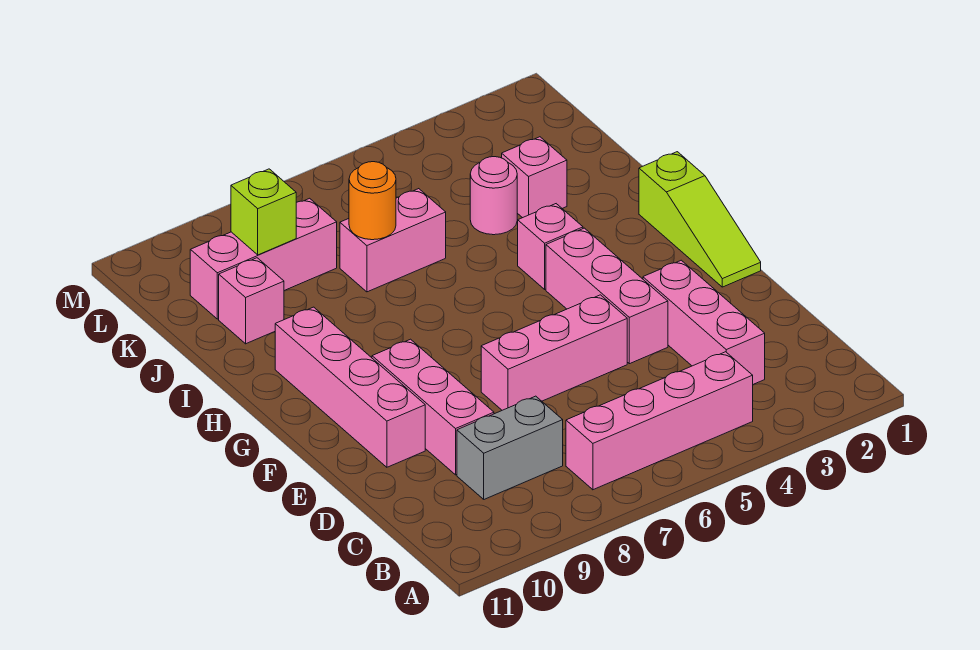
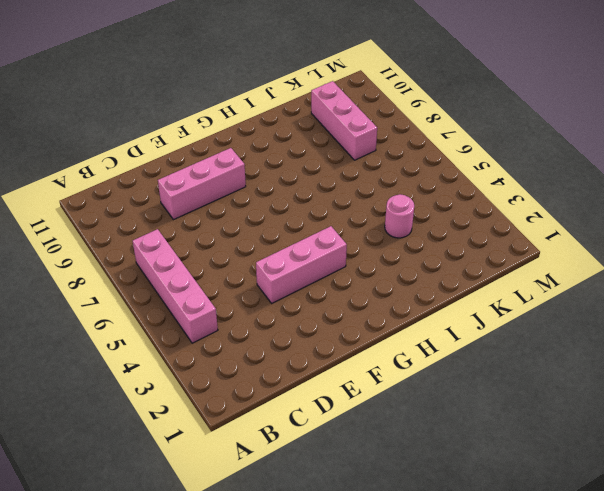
none -> pink brick C3:E3 level 1
none -> grey brick C8:C9 level 1
none -> pink brick E5:E7 level 1

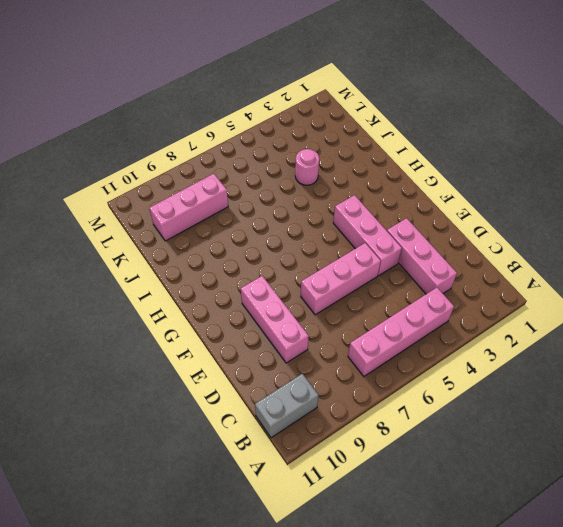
grey brick B10:B11 level 1 -> grey brick C8:C9 level 1
none -> pink brick E10:H10 level 1
none -> lime slope F1:H1 level 1 top H
none -> pink brick H4 level 1

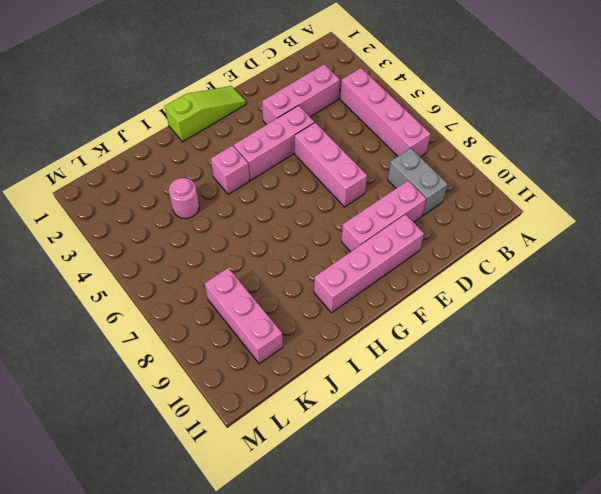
none -> pink brick J3 level 1
none -> pink brick J6:J7 level 1
none -> pink brick J10 level 1

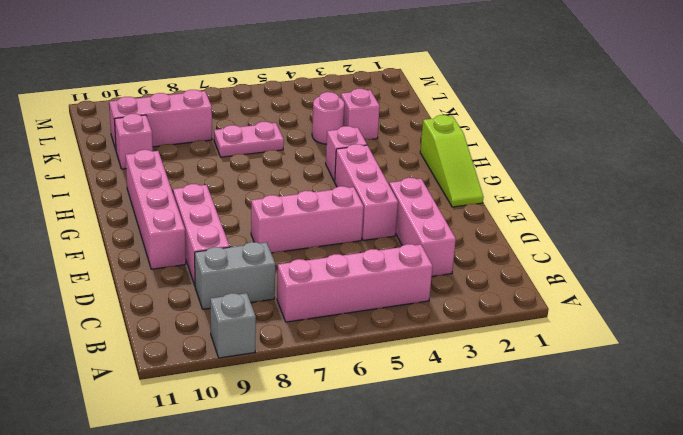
grey brick A9 level 1 -> none
pink plate J6:J7 level 1 -> pink brick J6:J7 level 1
none -> orange round brick J7 level 2
none -> lime brick K9 level 2

